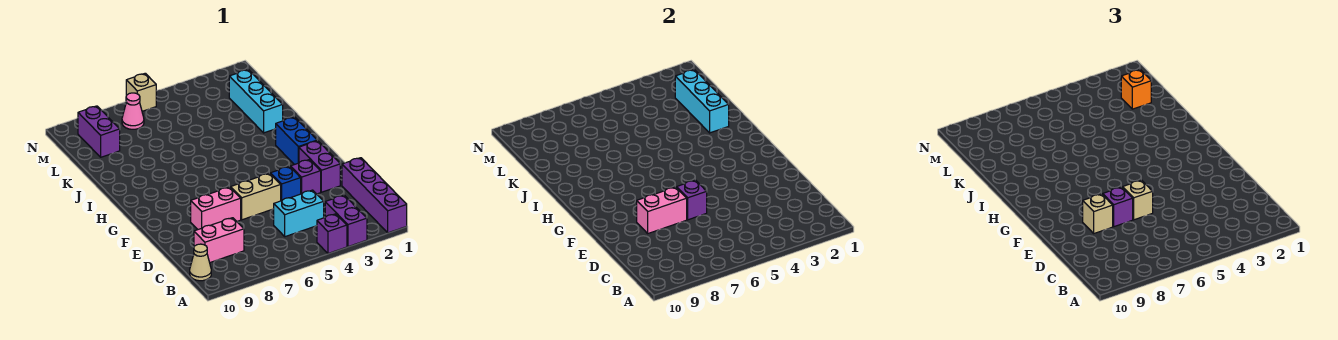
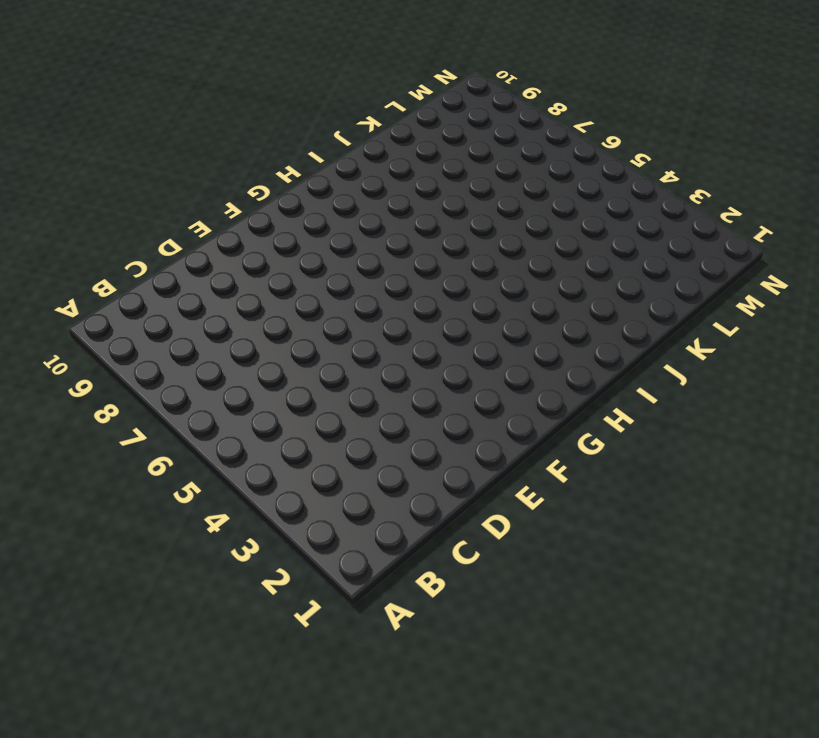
none -> purple brick A1:D1 level 1
none -> purple brick A3:B3 level 1
none -> purple brick A4 level 1

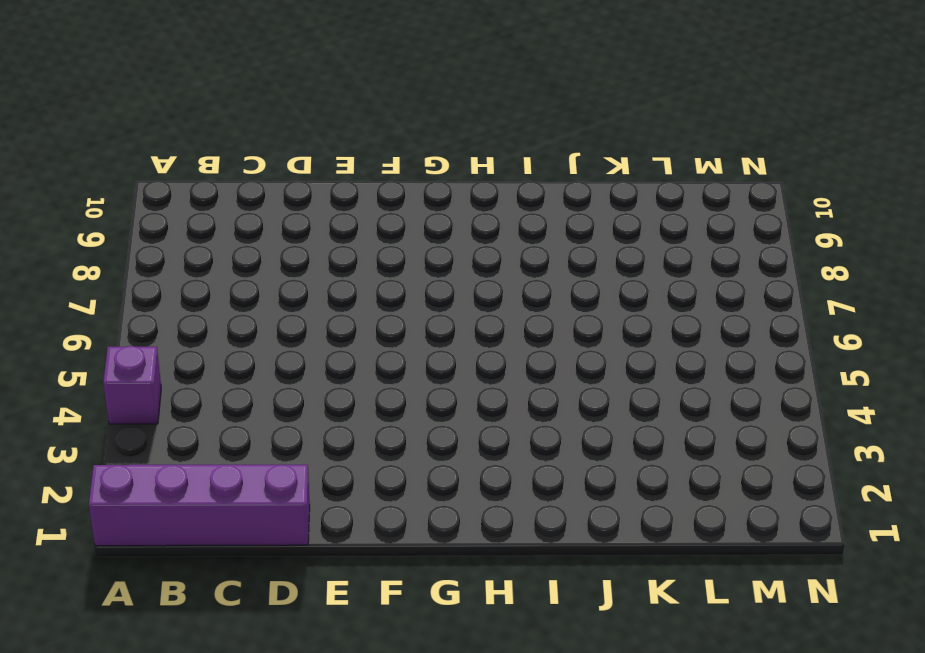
none -> purple brick A3:B3 level 1
none -> tan cone B10 level 1
none -> cyan brick C4:C5 level 1

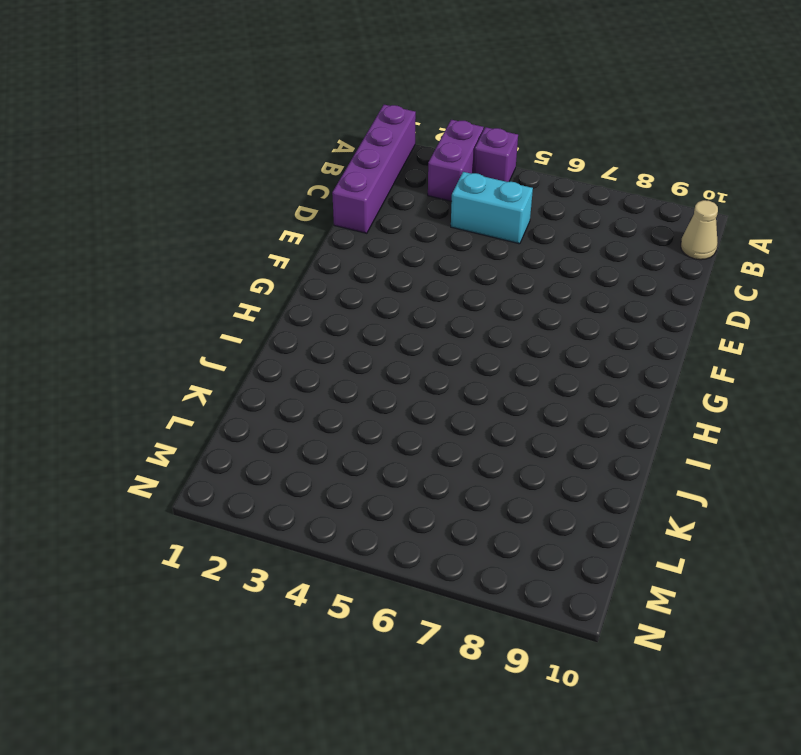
none -> pink brick C8:C9 level 1
none -> purple brick E2:F2 level 1
none -> purple brick E3 level 1

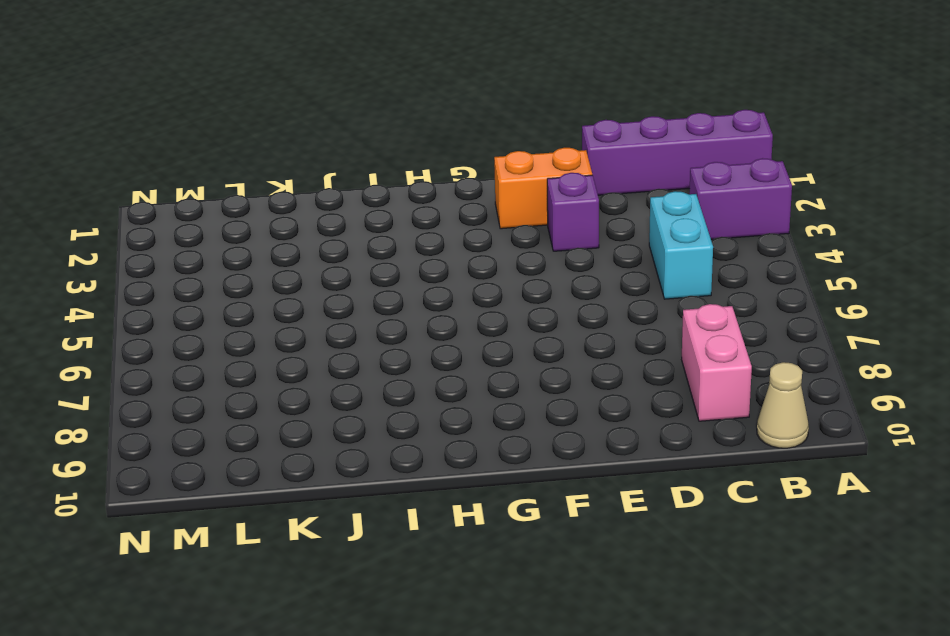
orange brick E2:F2 level 1 -> purple brick E2:F2 level 1
none -> purple brick A4 level 1
none -> blue brick E4 level 1
none -> tan brick E5:E6 level 1

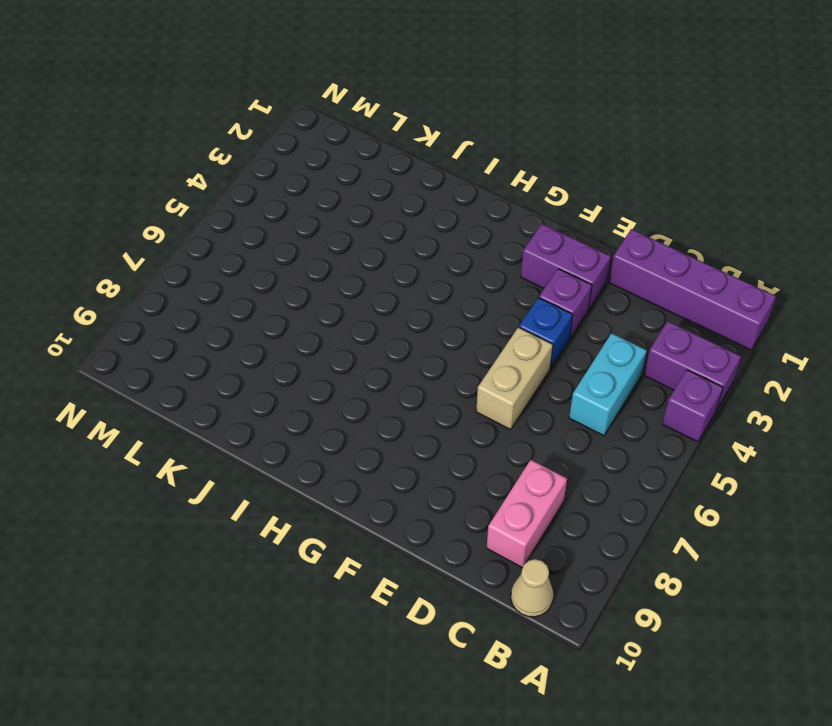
none -> pink brick E7:E8 level 1
none -> blue brick G2:H2 level 1
none -> cyan brick J2:L2 level 1

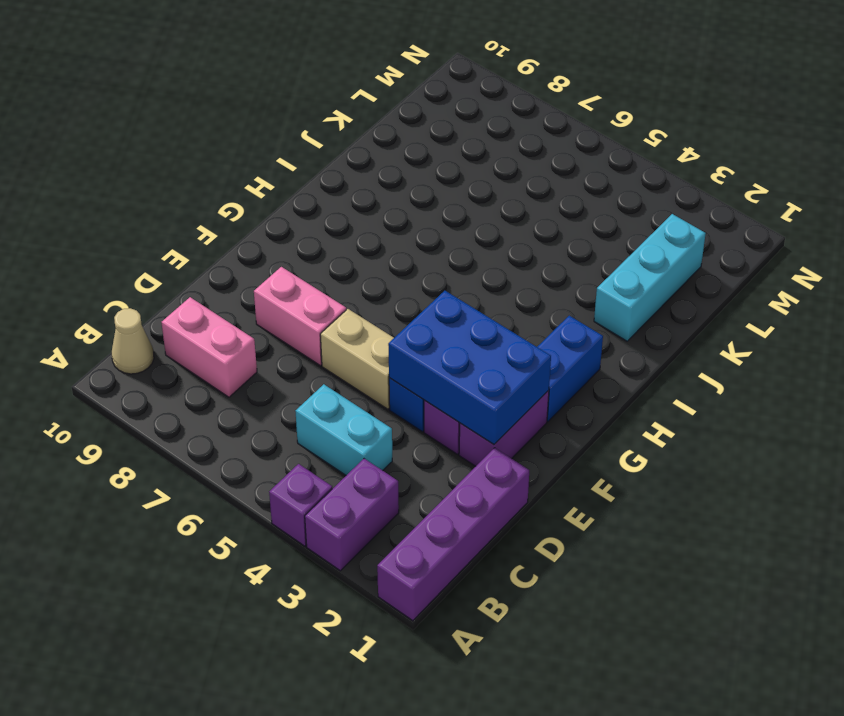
blue brick E2:F4 level 2 -> none
none -> purple brick L9:M9 level 1
none -> pink cone M7 level 1
none -> tan brick N6 level 1

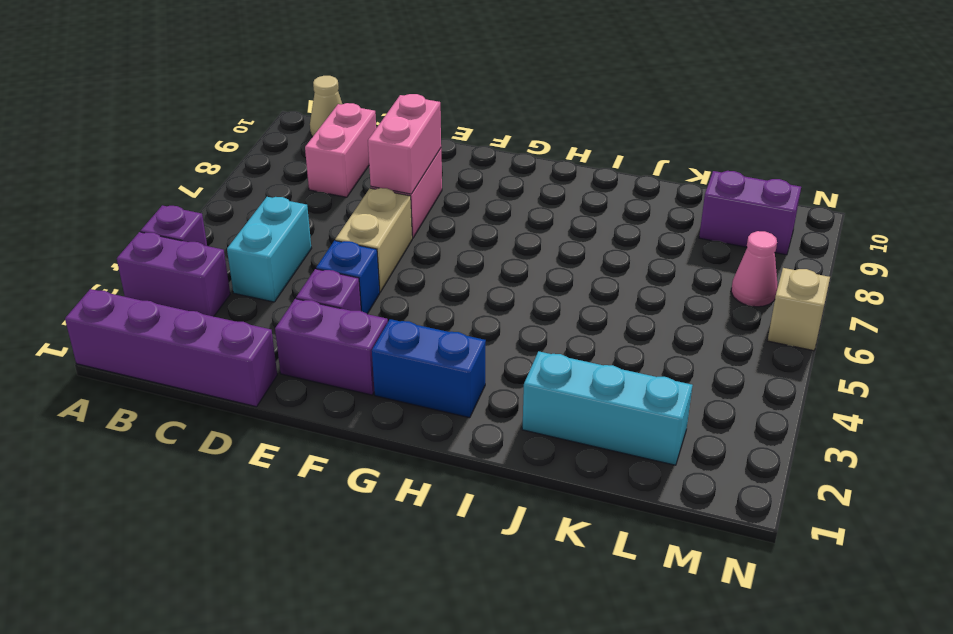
none -> purple brick E6 level 2
none -> cyan brick J2:L2 level 2
none -> tan brick E6 level 3

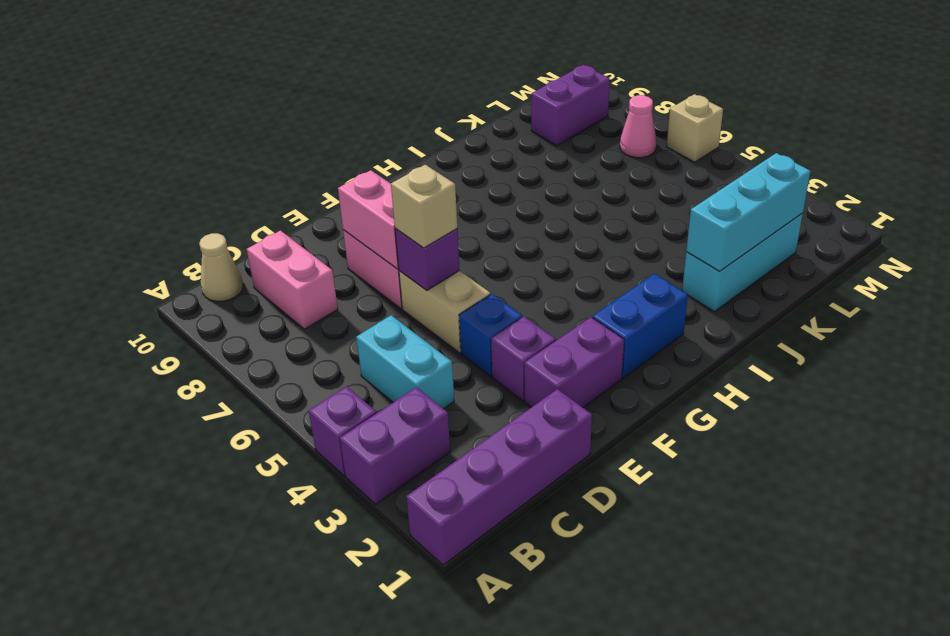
none -> purple brick E7 level 3
none -> tan brick E8 level 3
none -> orange brick L2 level 3

